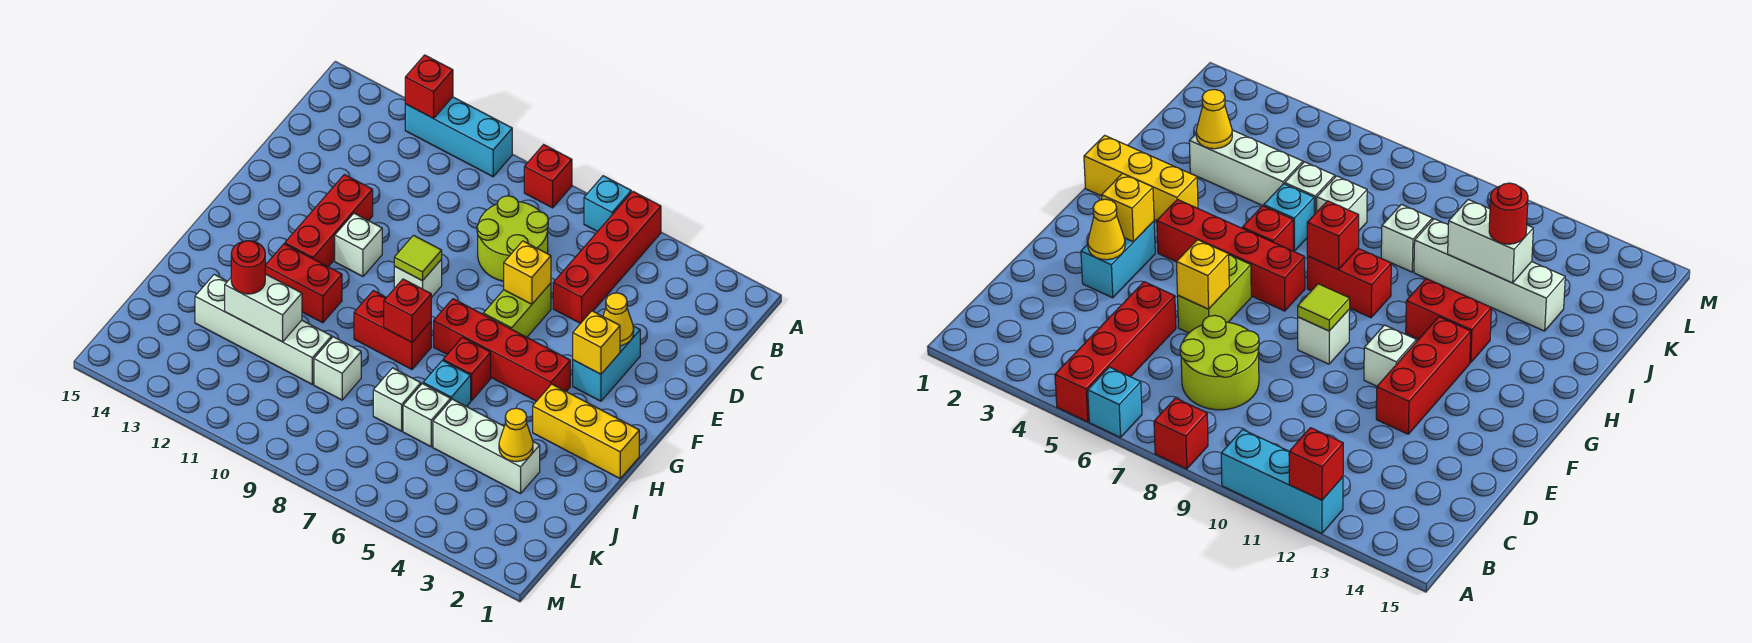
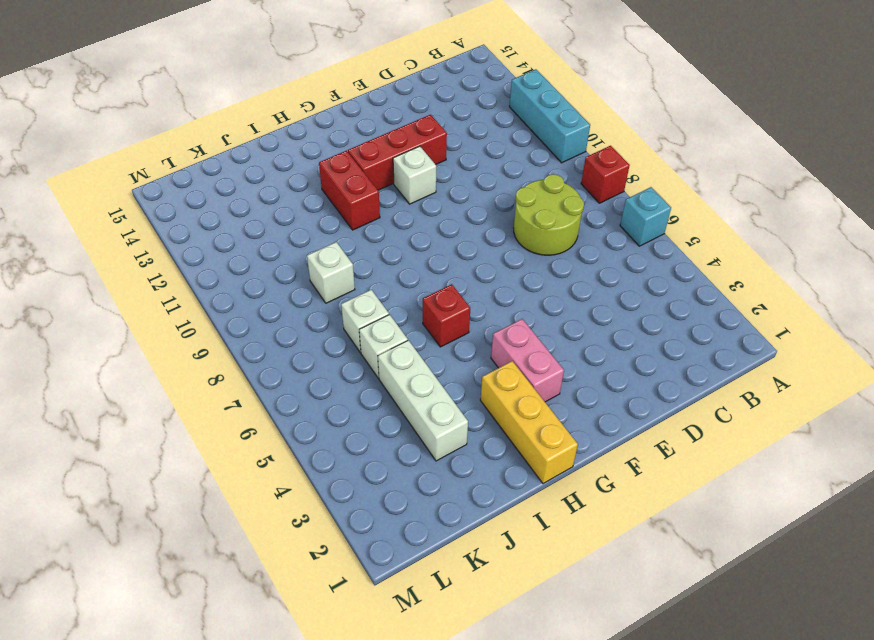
pink brick G3:G4 level 1 -> red brick G4:G7 level 1
none -> red brick A5:D5 level 1
none -> cyan brick E3:F3 level 1
none -> lime brick E6:F6 level 1
none -> white brick F9 level 1

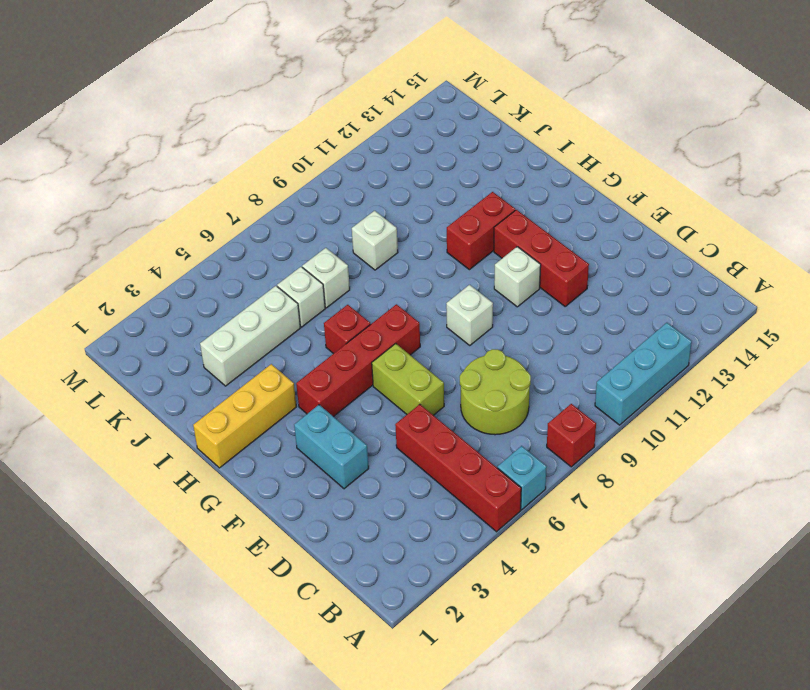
none -> red brick H8:H9 level 1
none -> cyan brick I6 level 1
none -> white brick J10:J13 level 1
none -> red brick A12 level 2

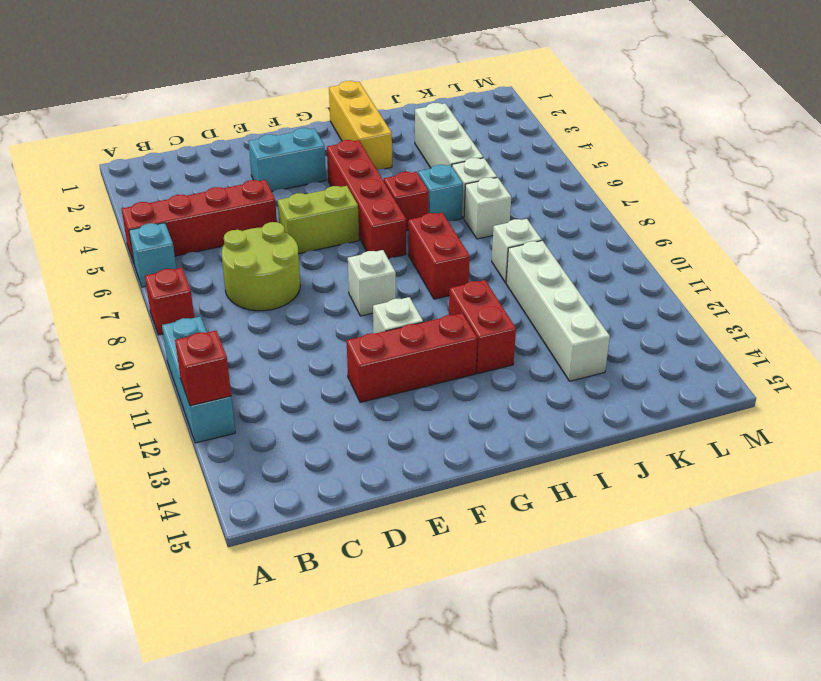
none -> yellow cone E3 level 2
none -> yellow brick E6 level 2
none -> yellow brick F3 level 2
none -> lime tile F9 level 2

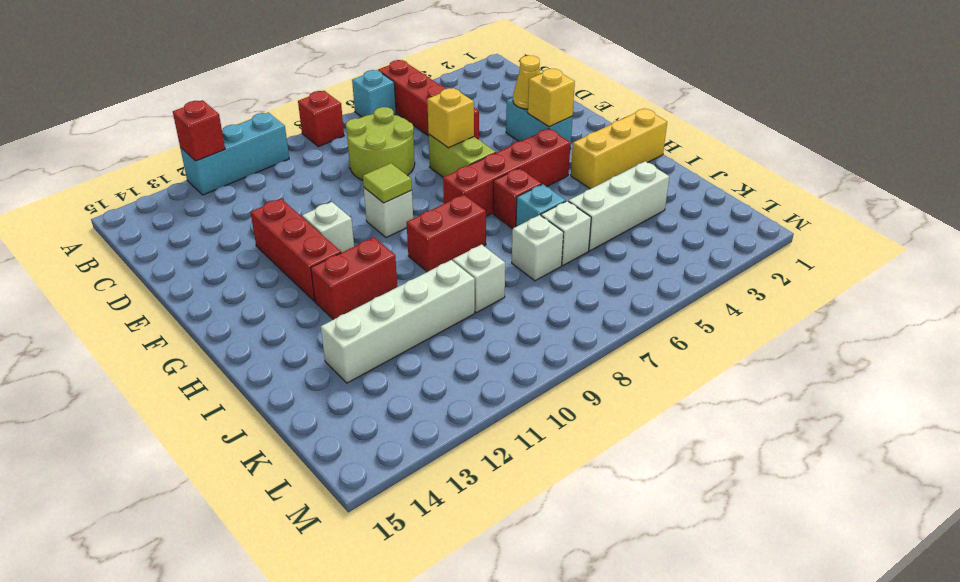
none -> red brick H8 level 2
none -> yellow cone J3 level 2
none -> white brick J11:J12 level 2
none -> red round brick J12 level 3

